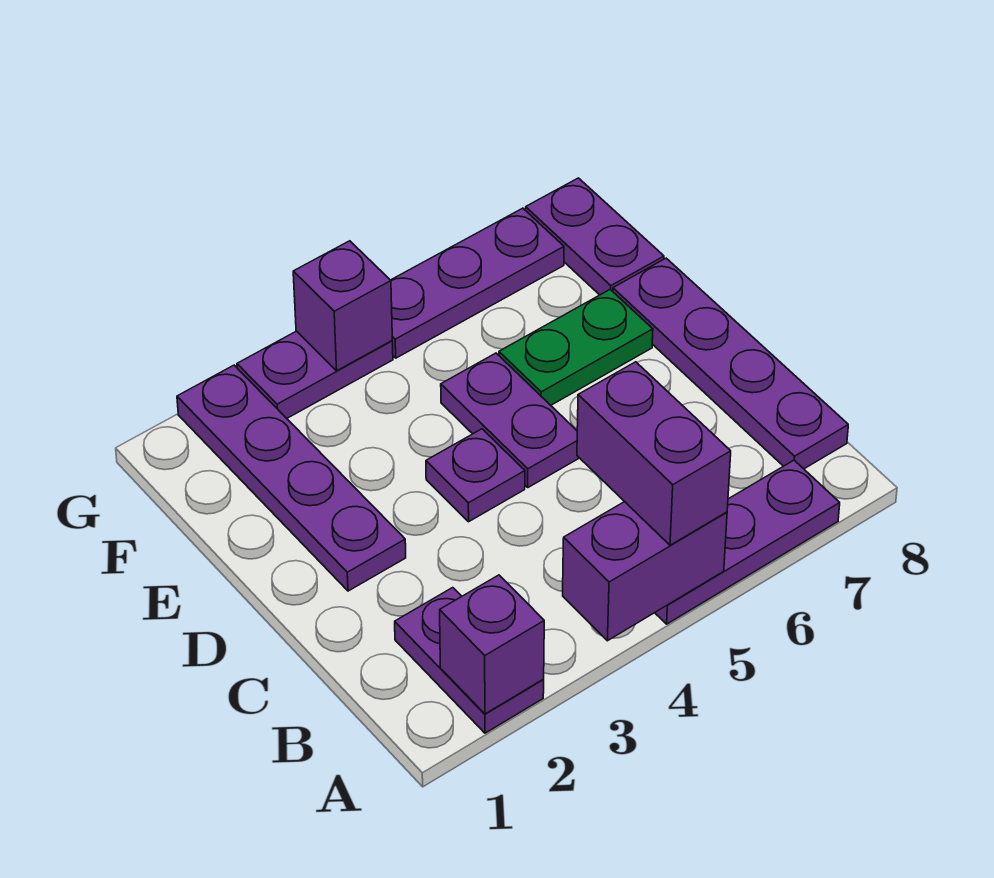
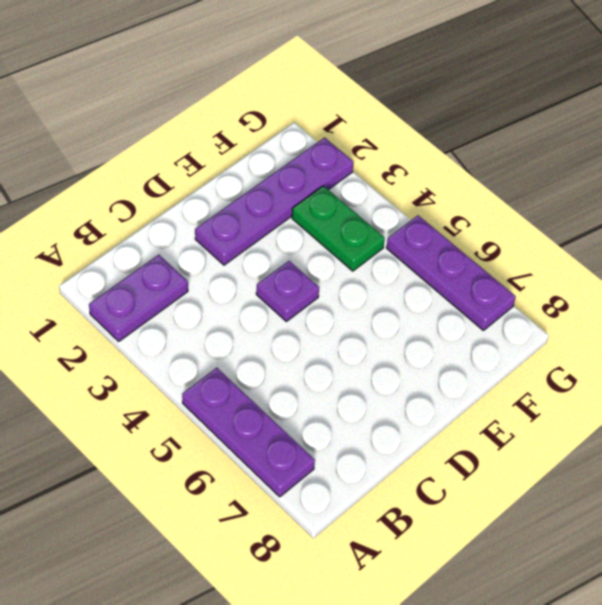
green plate F3:F4 level 1 -> green plate E6:E7 level 1
none -> purple plate B8:E8 level 1
none -> purple plate D5:E5 level 1
none -> purple plate F8:G8 level 1

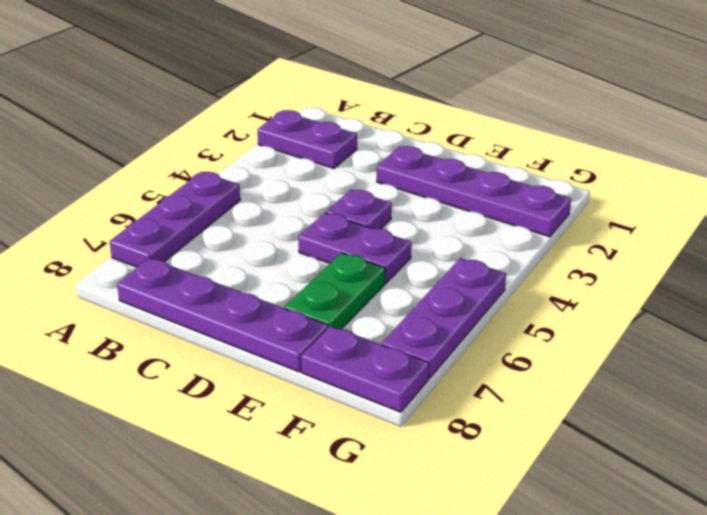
none -> purple plate G3:G4 level 1
none -> purple brick A2 level 2
none -> purple brick A4:A5 level 2

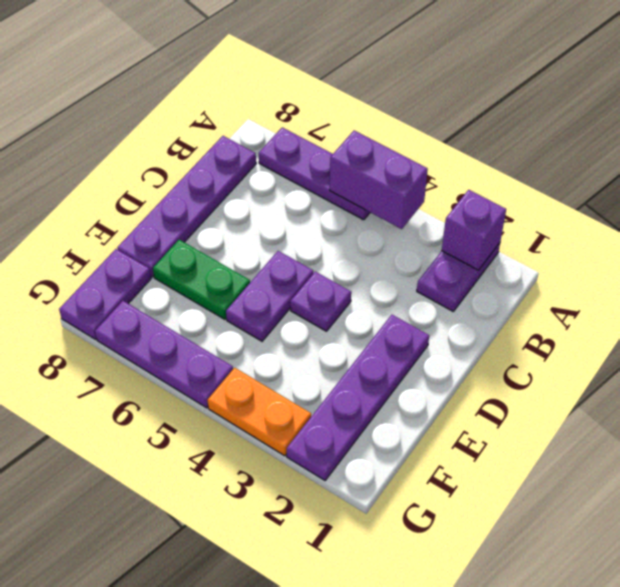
orange plate G3:G4 level 1 -> purple plate G3:G4 level 1
none -> purple brick G4 level 2
none -> purple brick A5:B5 level 3

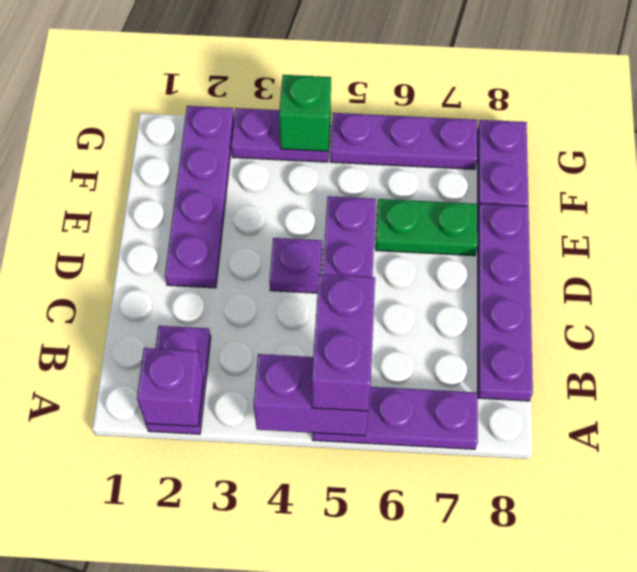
green brick G4 level 2 -> purple brick G4 level 2

